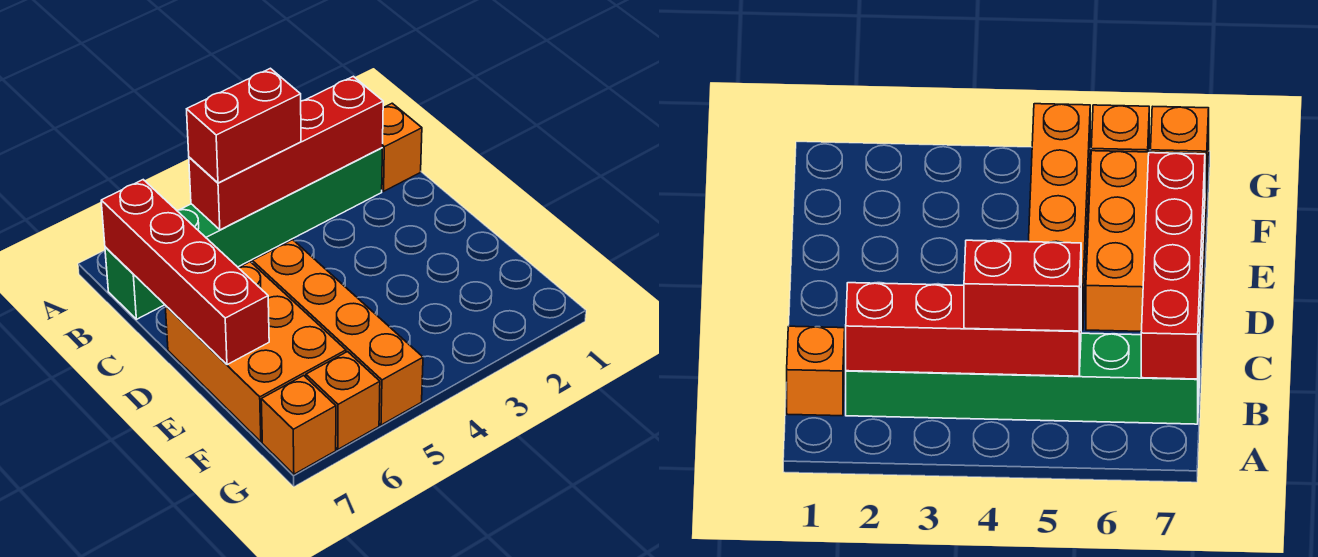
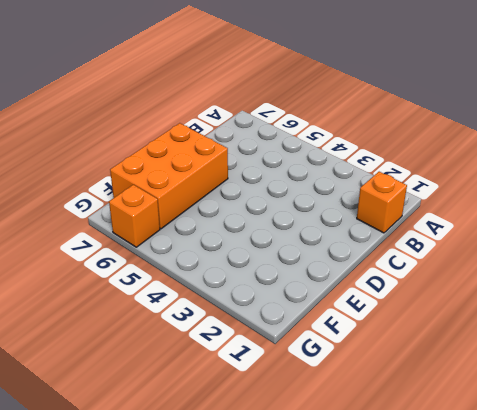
none -> green brick B2:B7 level 1
none -> orange brick D5:G5 level 1

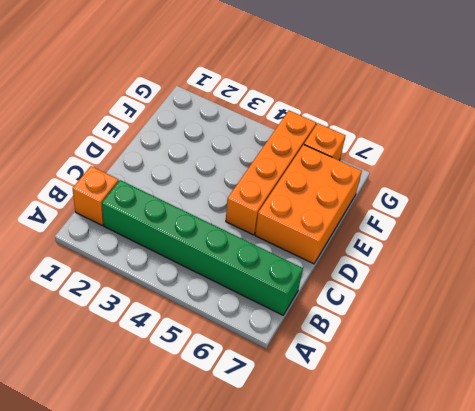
none -> orange brick G7 level 1
none -> red brick B2:B5 level 2

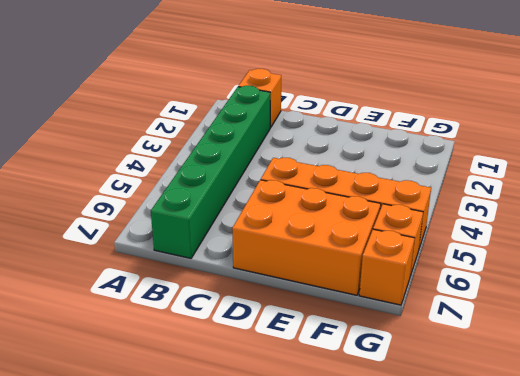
none -> red brick B2:B5 level 2
none -> red brick B7:E7 level 2

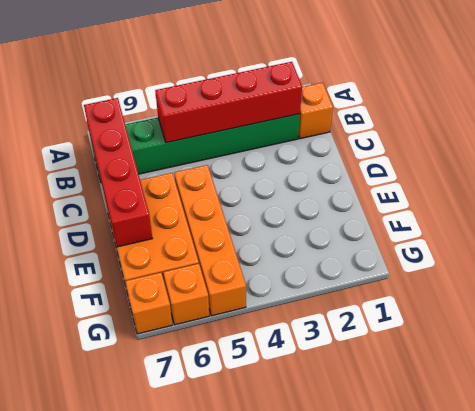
none -> red brick B4:B5 level 3

